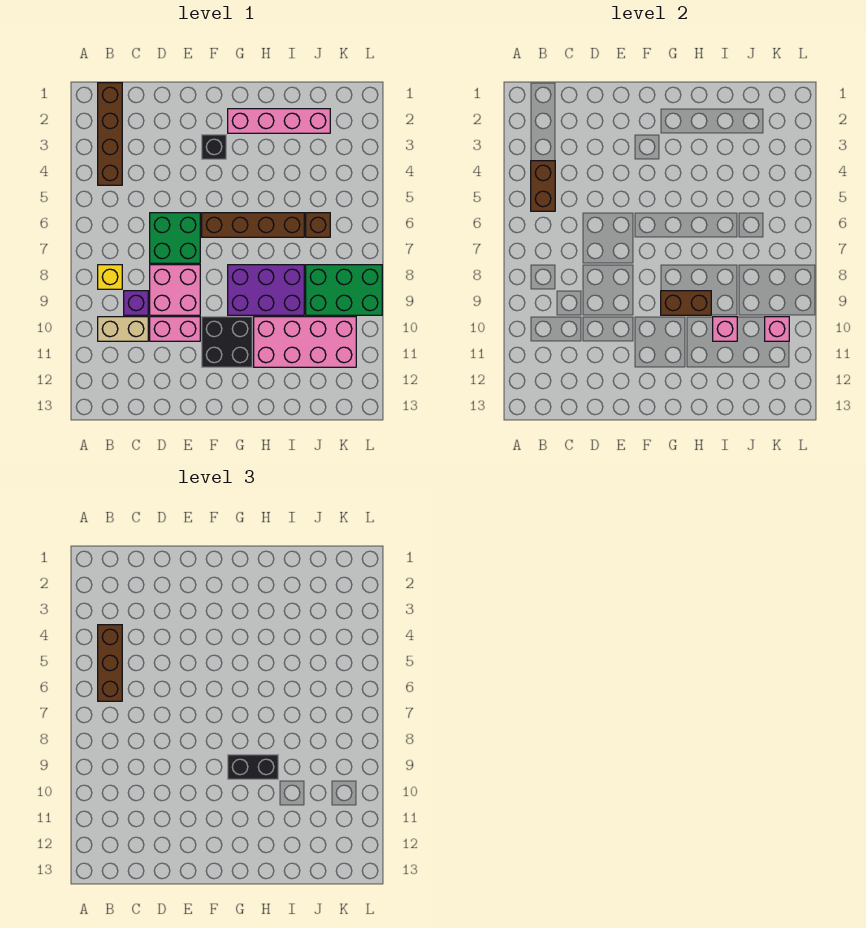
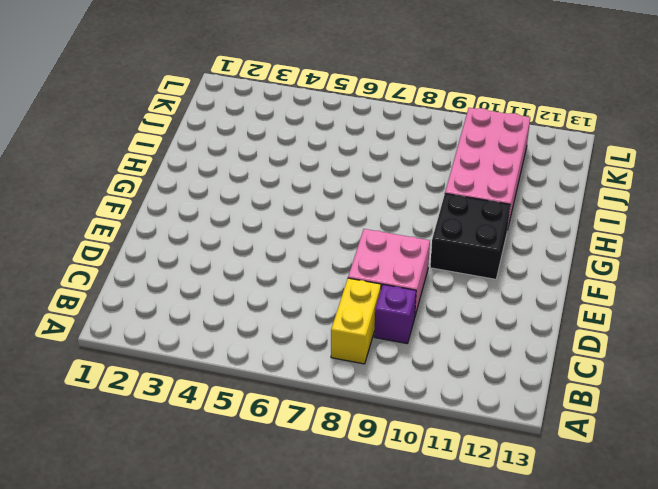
yellow brick B8:C8 level 1 -> yellow brick B8 level 1
none -> brown brick B1:B4 level 1
none -> tan brick B10:C10 level 1
none -> green brick D6:E7 level 1

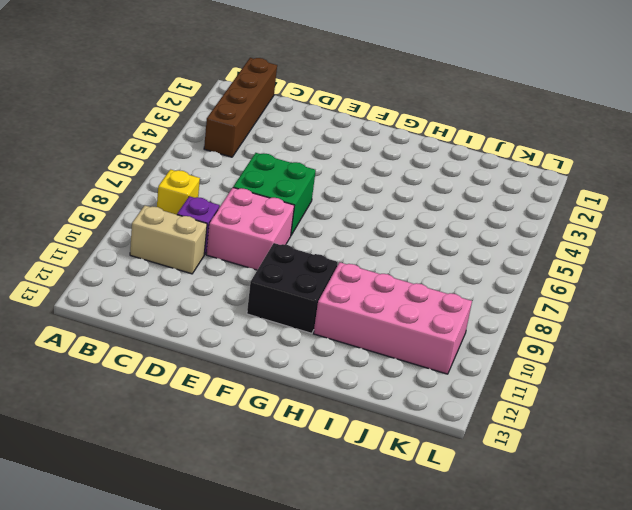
none -> pink brick D10:E10 level 1
none -> black brick F3 level 1
none -> brown brick F6:I6 level 1

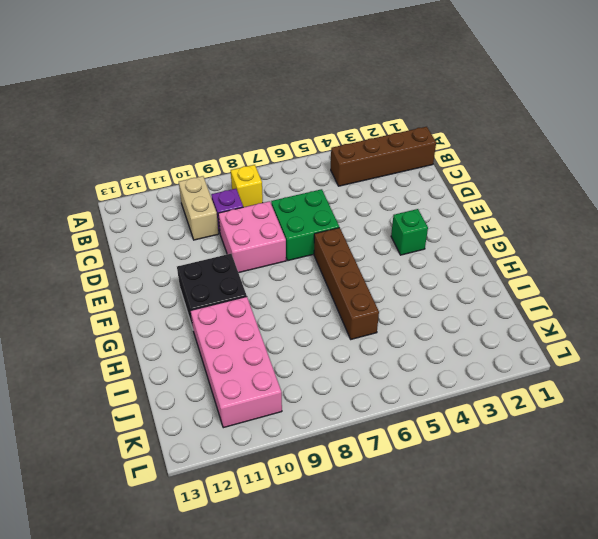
green brick F3 level 1 -> black brick F3 level 1
none -> pink brick D10:E10 level 1
none -> pink brick G2:J2 level 1
none -> purple brick G8:I9 level 1

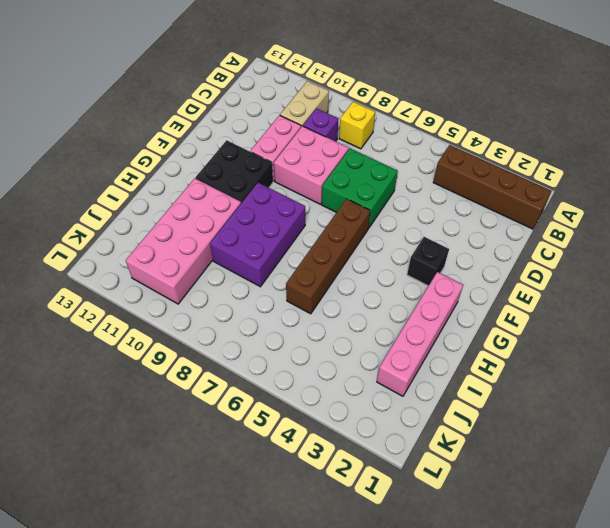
none -> brown brick J6 level 1
none -> green brick J8:L9 level 1
none -> brown brick B4:B5 level 2

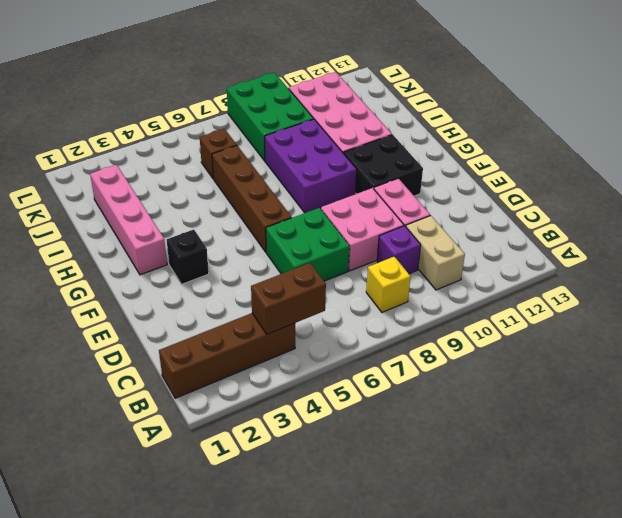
none -> brown brick G9:H9 level 2
none -> pink brick I10 level 2
none -> pink brick K10 level 2

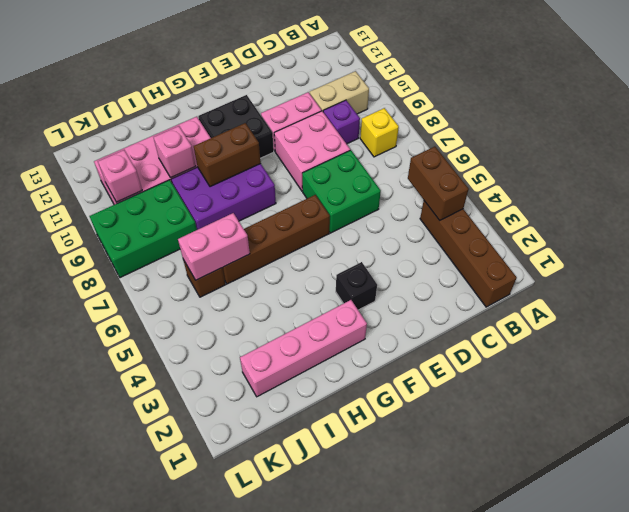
pink brick I6:J6 level 2 -> none
none -> brown brick B4:B6 level 3
none -> black brick G9:H9 level 3

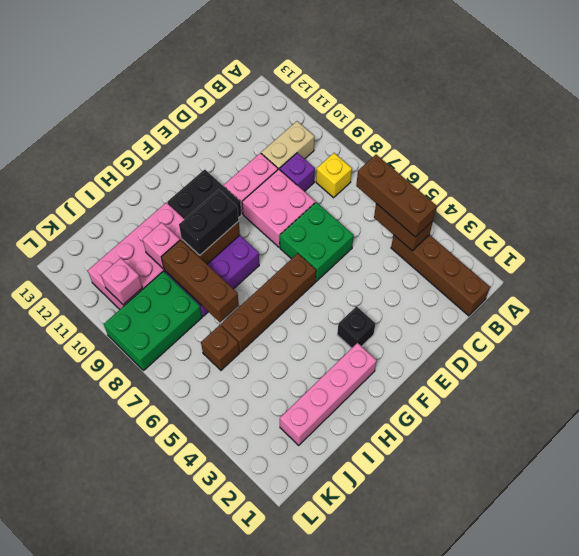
brown brick I7:I9 level 2 -> none

